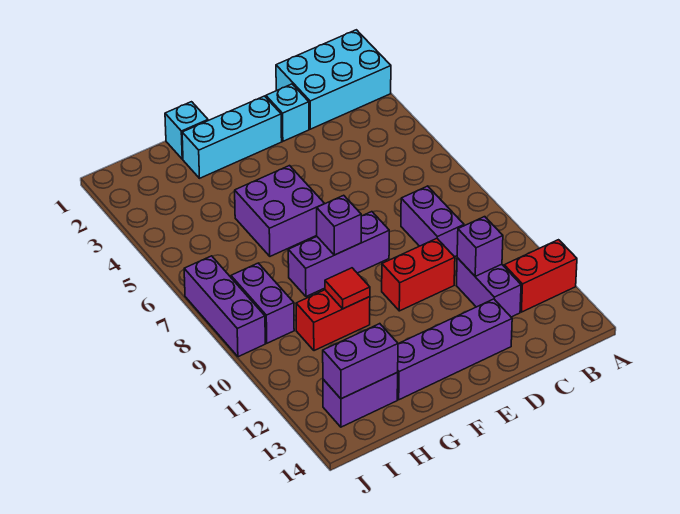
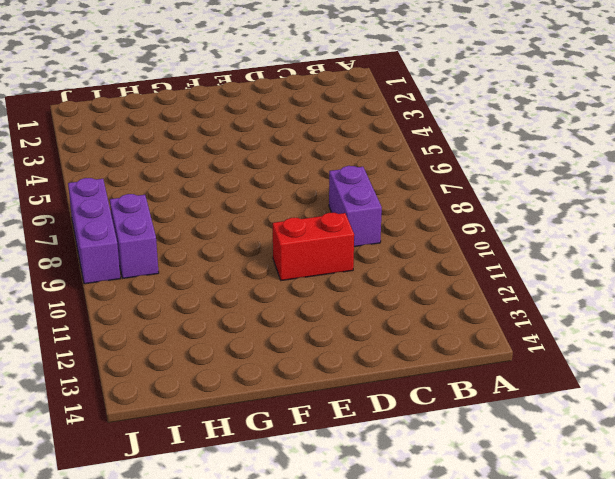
none -> cyan brick A1:C2 level 1
none -> red brick A12:B12 level 1
none -> purple brick C11:C12 level 1

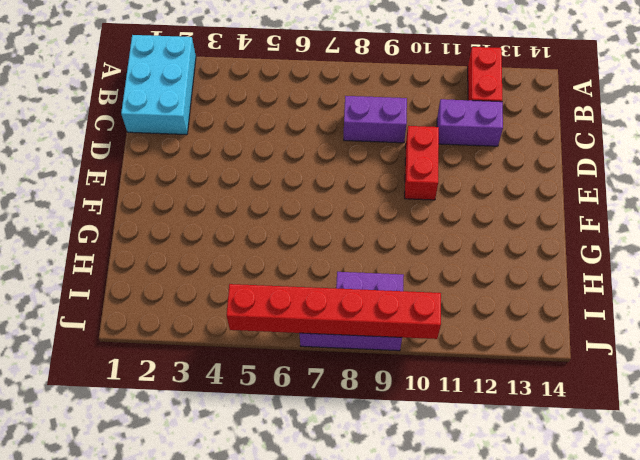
red brick J5:J10 level 2 -> none
none -> cyan brick D2 level 1
none -> purple brick D13:G13 level 1
none -> cyan brick E2:G2 level 1

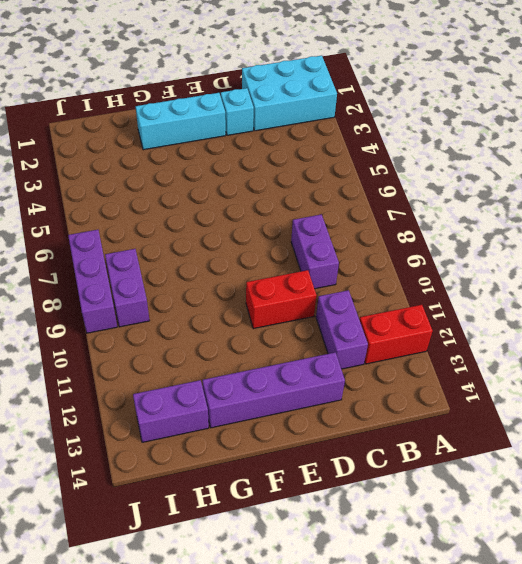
none -> purple brick E8:G8 level 1
none -> purple brick F5:G6 level 1
none -> cyan brick G1 level 1

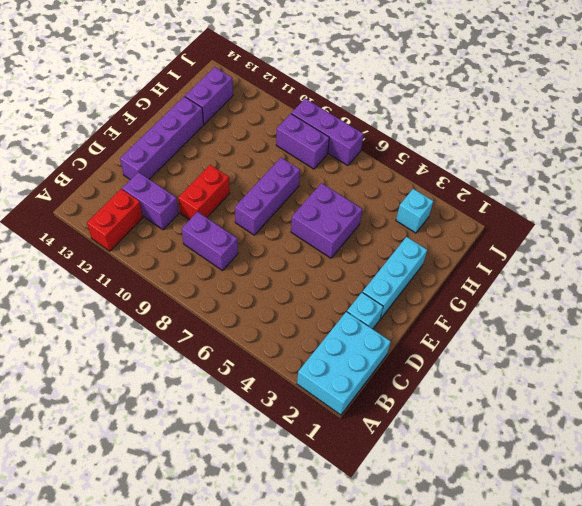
cyan brick I3 level 1 -> cyan brick G1 level 1
none -> red brick G10:H10 level 1
none -> purple brick C11 level 2
none -> purple brick F8 level 2

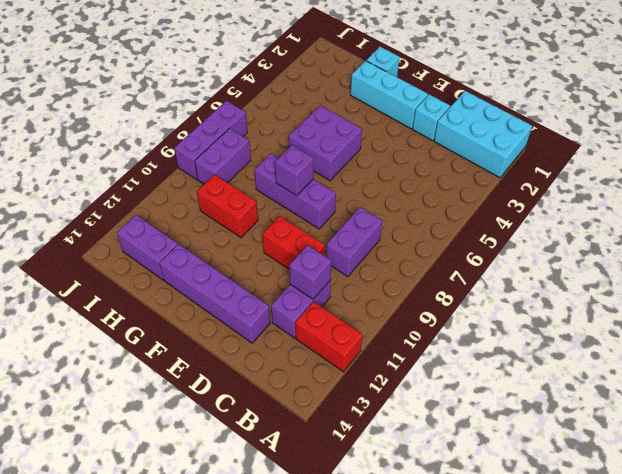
none -> red tile G10 level 2
none -> purple brick H13:I13 level 2

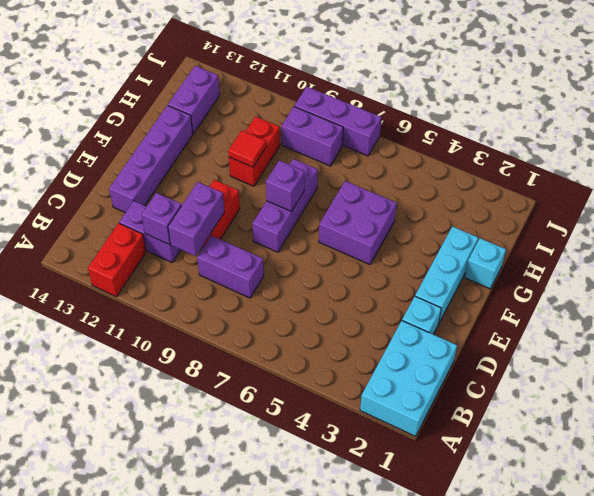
purple brick C10:D10 level 2 -> purple brick H13:I13 level 2

